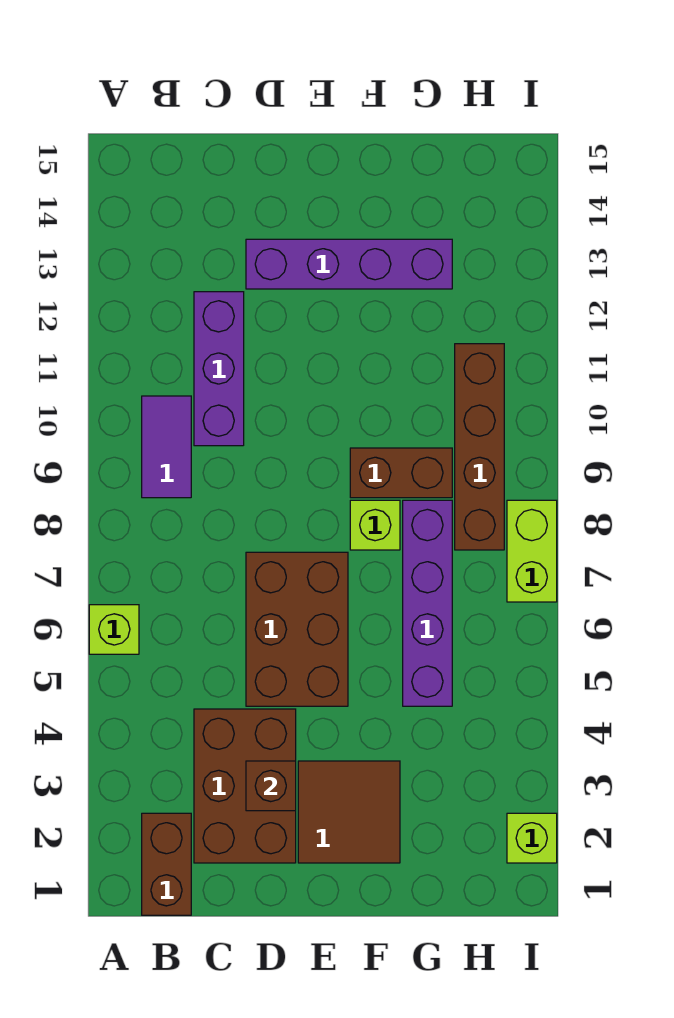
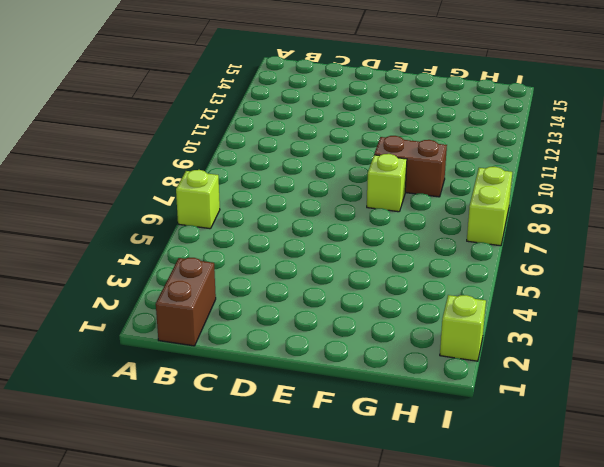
none -> purple tile B9:B10 level 1
none -> brown brick C2:D4 level 1
none -> purple brick C10:C12 level 1

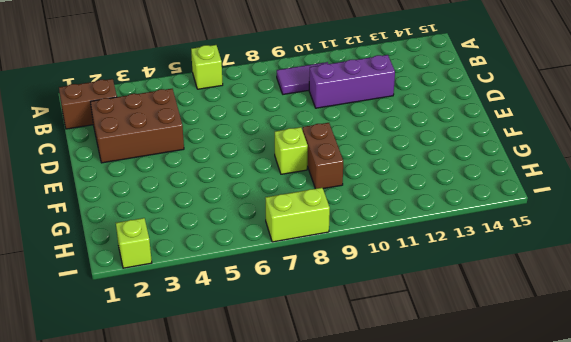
none -> brown brick D5:E7 level 1
none -> purple brick D13:G13 level 1
none -> brown tile E2:F3 level 1

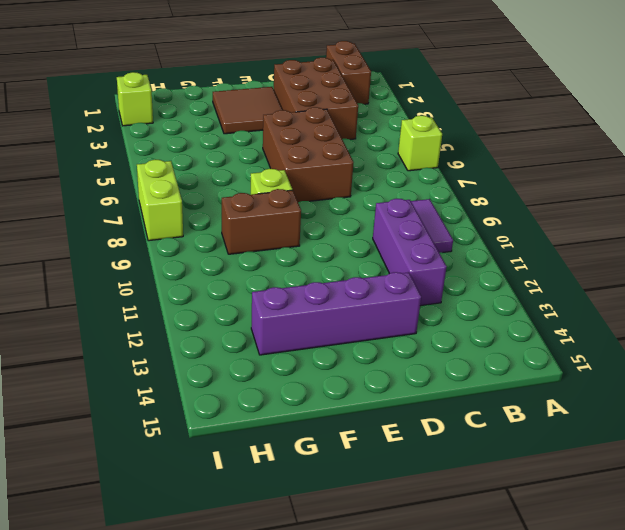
none -> purple brick G5:G8 level 1
none -> brown brick H8:H11 level 1
none -> brown brick D3 level 2

